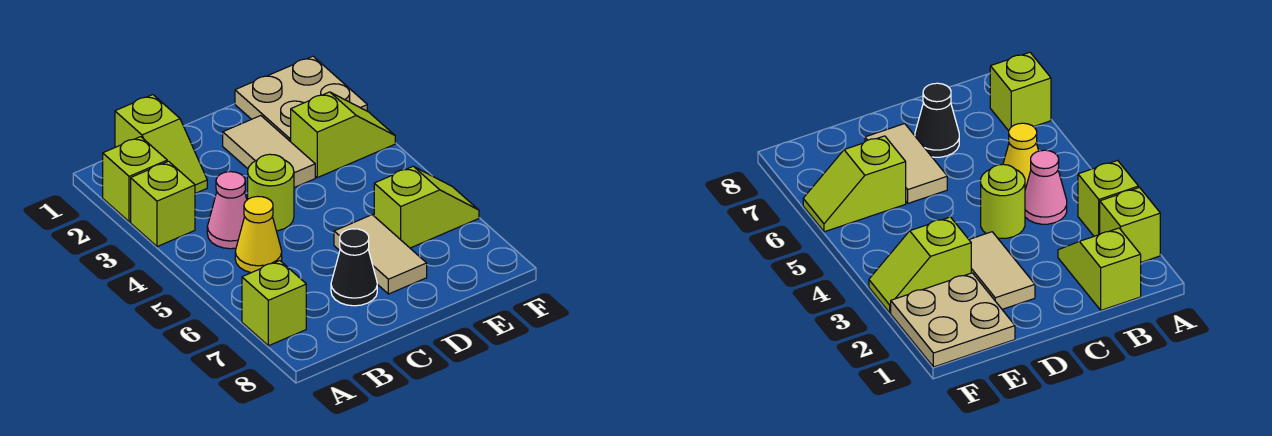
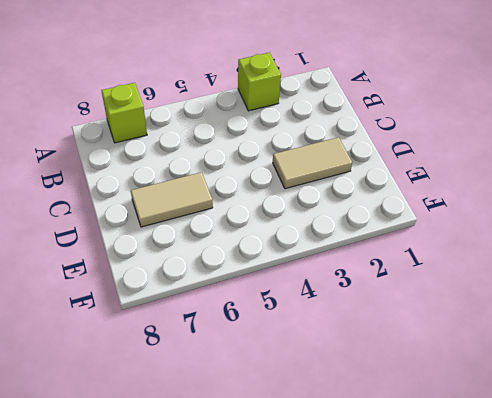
none -> lime brick A2 level 1
none -> lime slope B1:B2 level 1 top 1
none -> pink cone B4 level 1

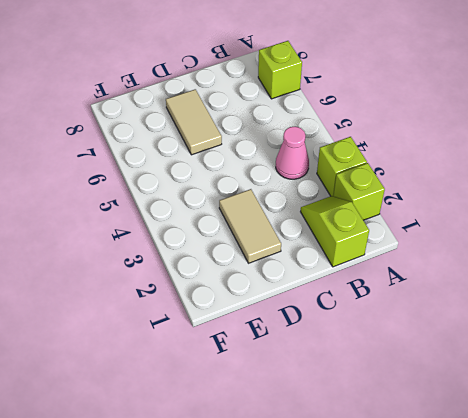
none -> yellow cone B5 level 1
none -> lime round brick C4 level 1
none -> black cone C7 level 1

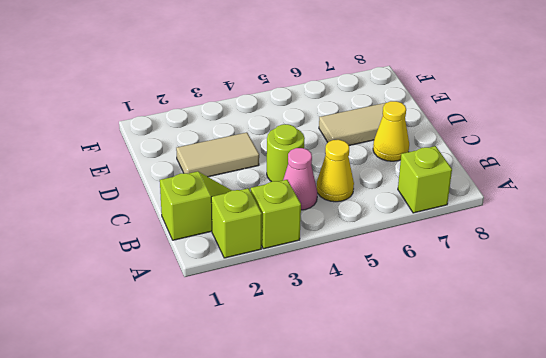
yellow cone C7 level 1 -> black cone C7 level 1
none -> tan plate E1:F2 level 1
none -> lime slope E3:F3 level 1 top E
none -> lime slope E6:F6 level 1 top E

